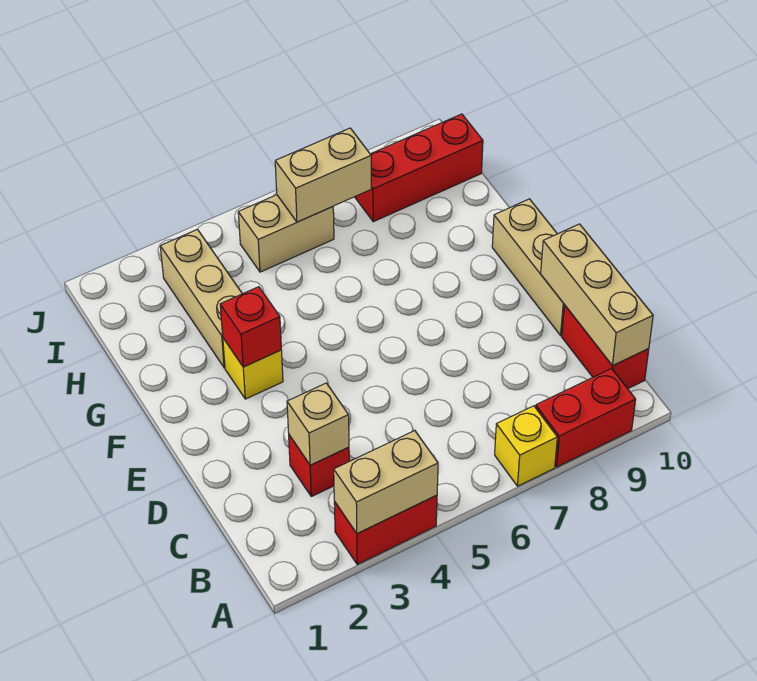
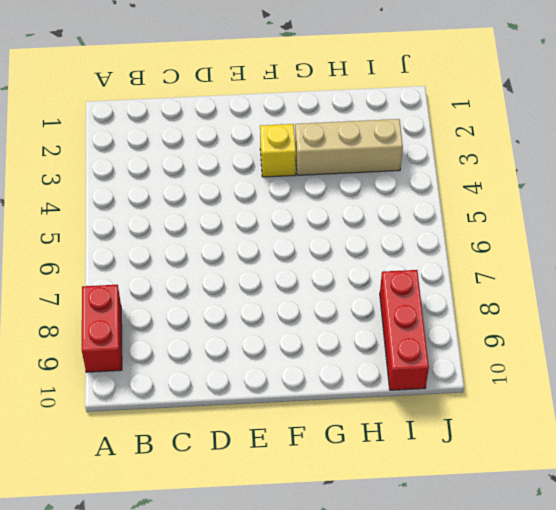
none -> red brick A3:A4 level 1
none -> yellow brick A7 level 1
none -> red brick B10:C10 level 1

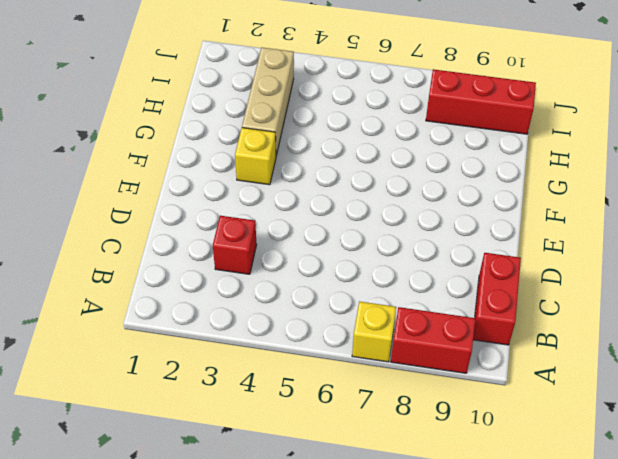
none -> red brick A3:A4 level 1
none -> tan brick D10:F10 level 1
none -> tan brick I5:I6 level 1

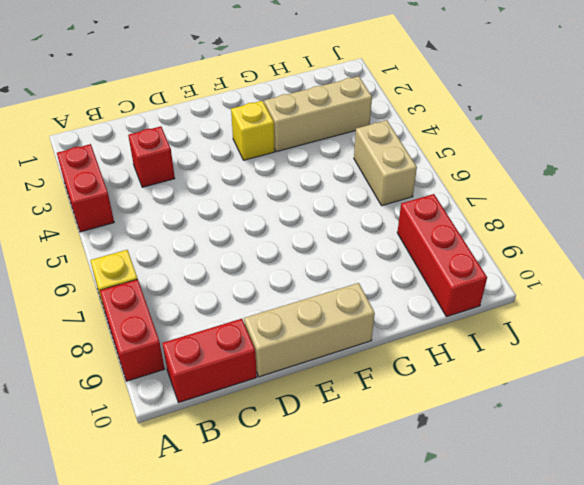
none -> tan brick A3:A4 level 2
none -> tan brick B10:D10 level 2
none -> tan brick C3 level 2

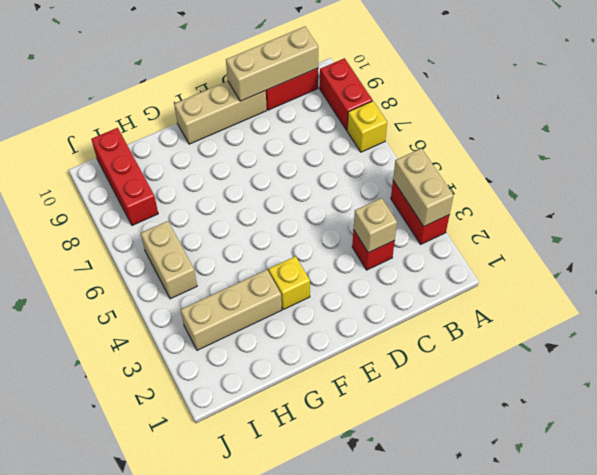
none -> red brick F3 level 2
none -> tan brick I6:I7 level 2

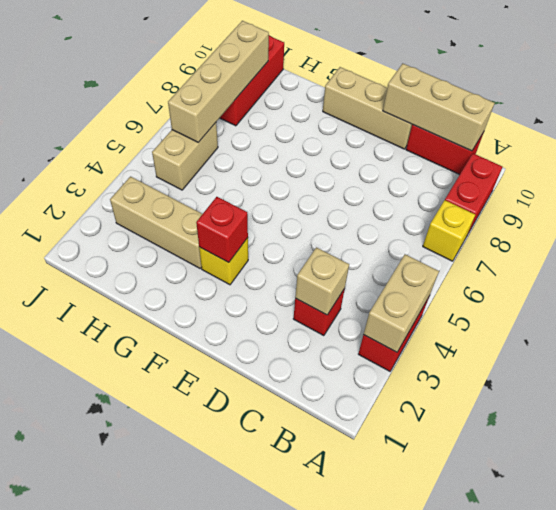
tan brick I6:I9 level 2 -> tan brick I6:I7 level 2

